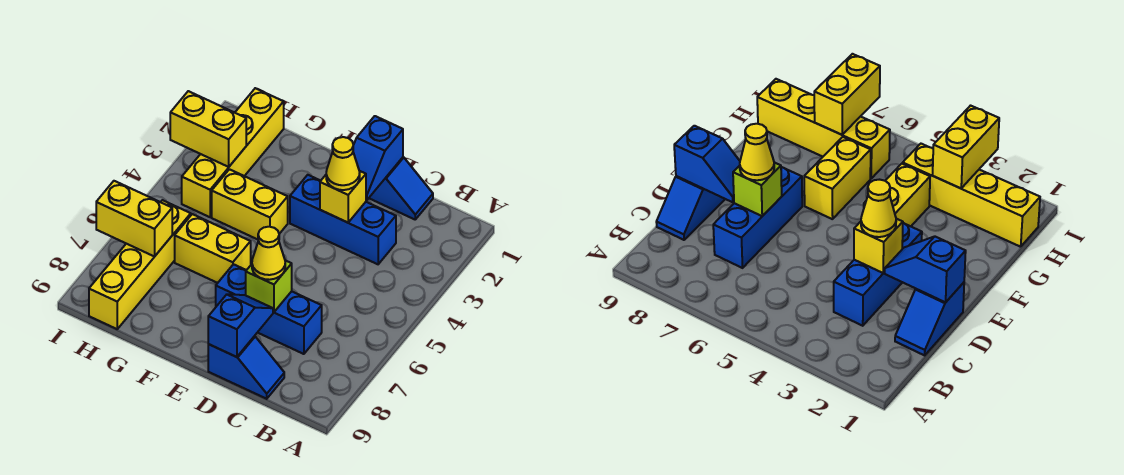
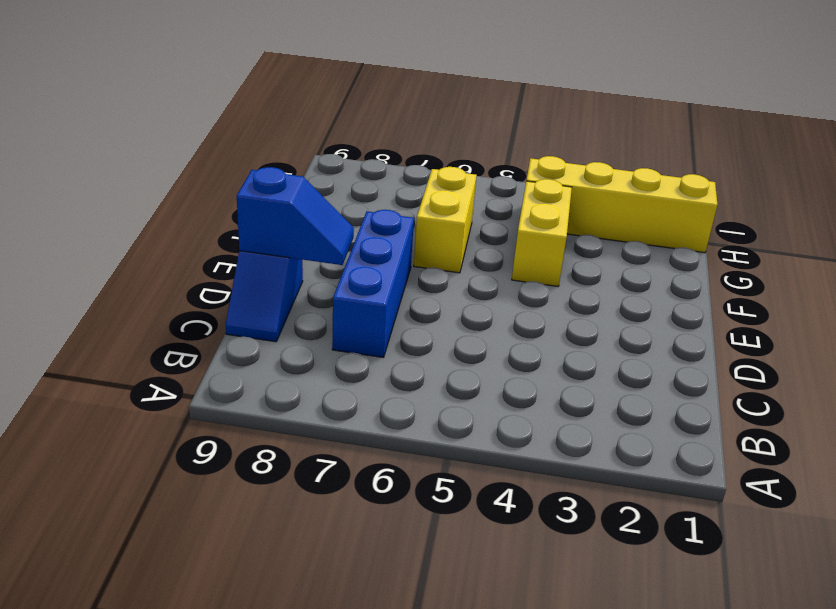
none -> blue slope C1:D1 level 1 top D
none -> blue brick C3:E3 level 1
none -> yellow brick H6:H9 level 1

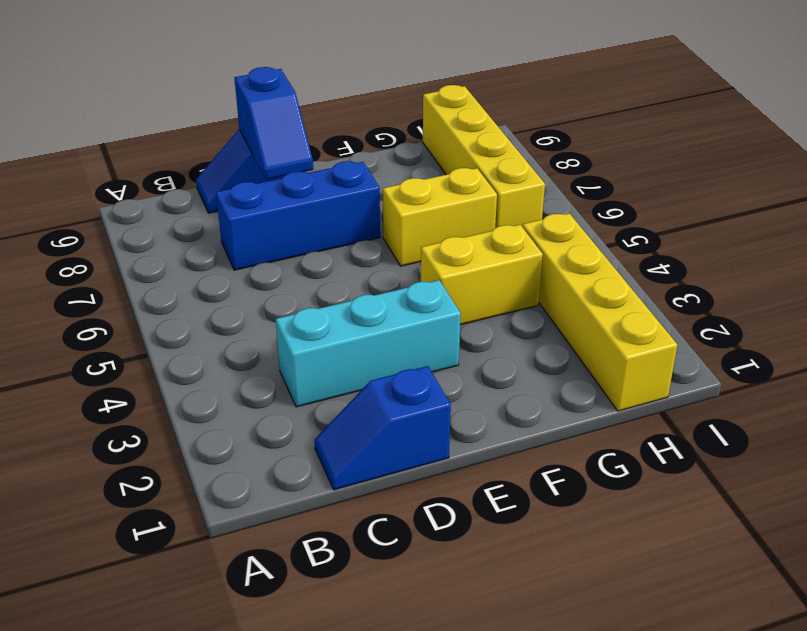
cyan brick C3:E3 level 1 -> blue brick C3:E3 level 1
none -> blue slope D1:D2 level 2 top 1
none -> yellow brick D3 level 2
none -> lime brick D7 level 2

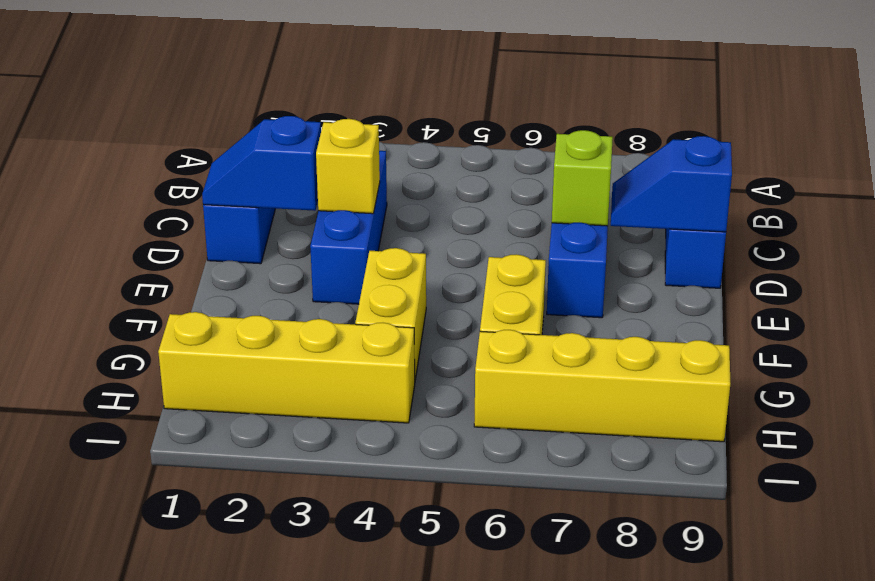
blue slope D1:D2 level 2 top 2 -> blue slope D1:D2 level 2 top 1
none -> yellow brick H3:I3 level 2
none -> yellow brick H7:I7 level 2
none -> yellow cone D3 level 3

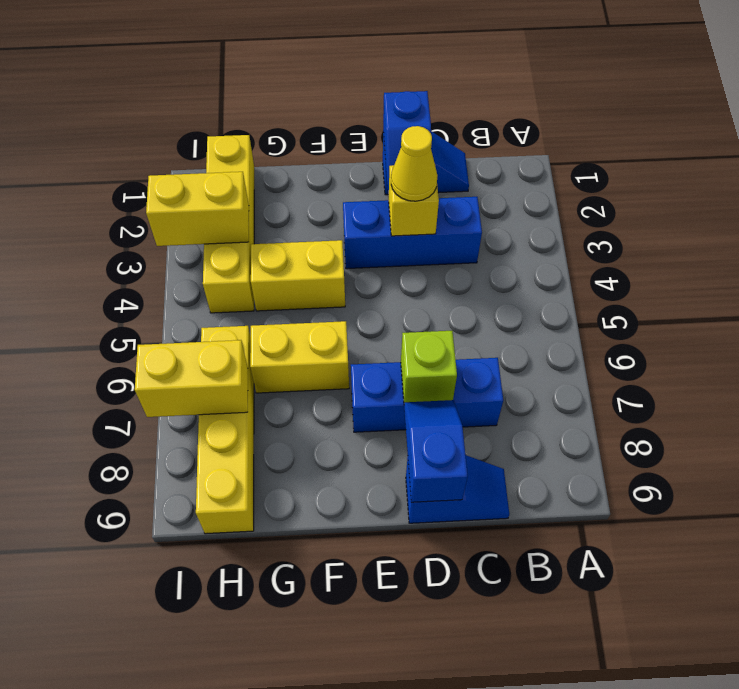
none -> yellow cone D7 level 3

